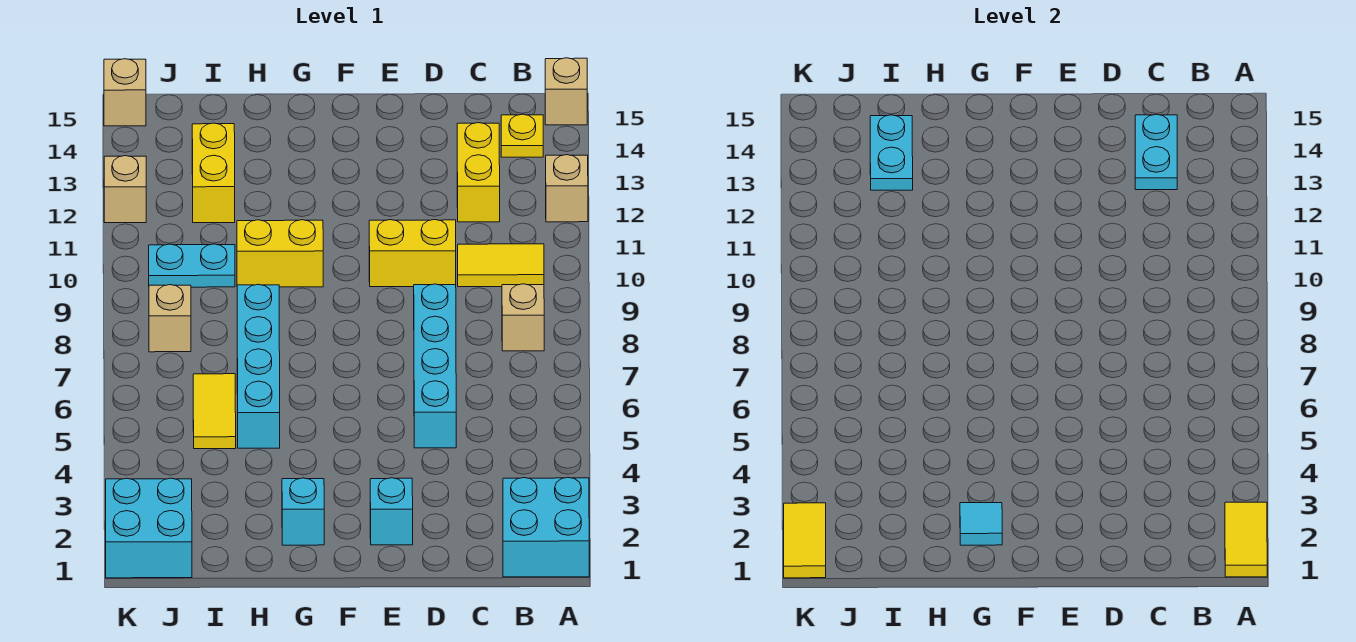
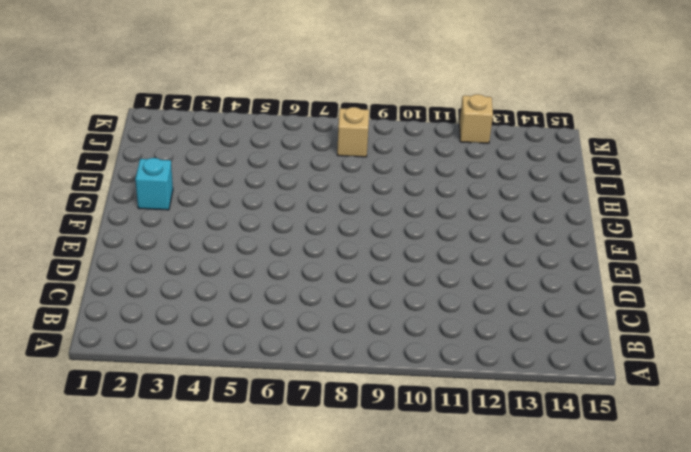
none -> cyan brick A1:B2 level 1
none -> tan brick A12 level 1
none -> tan brick A15 level 1

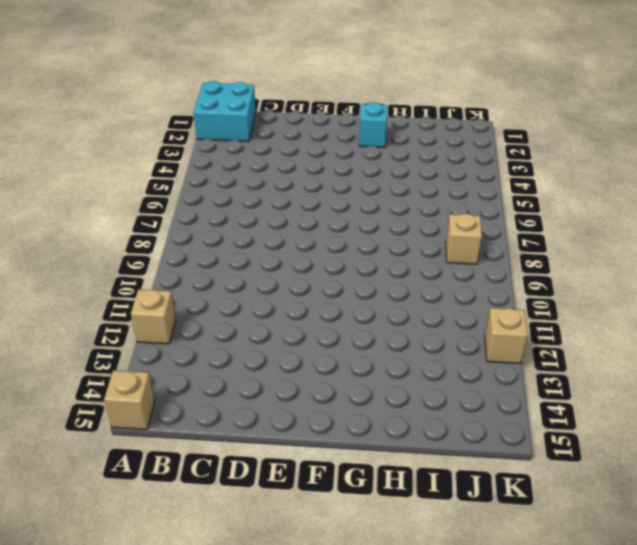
none -> tan brick B8 level 1
none -> yellow tile B10:C10 level 1
none -> yellow plate B14 level 1

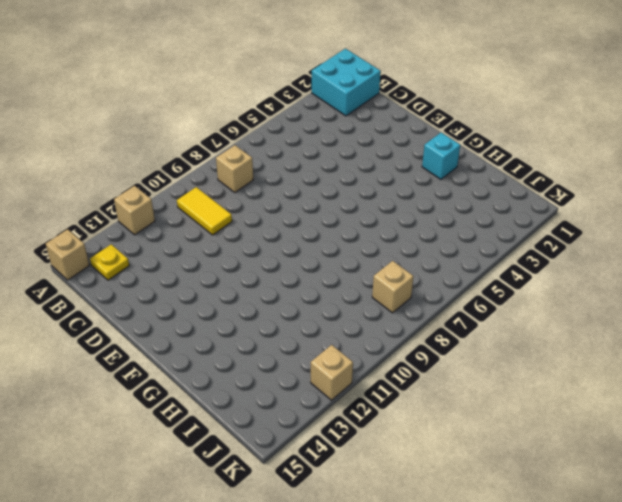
none -> yellow brick C12:C13 level 1
none -> cyan brick D5:D8 level 1
none -> yellow brick D10:E10 level 1

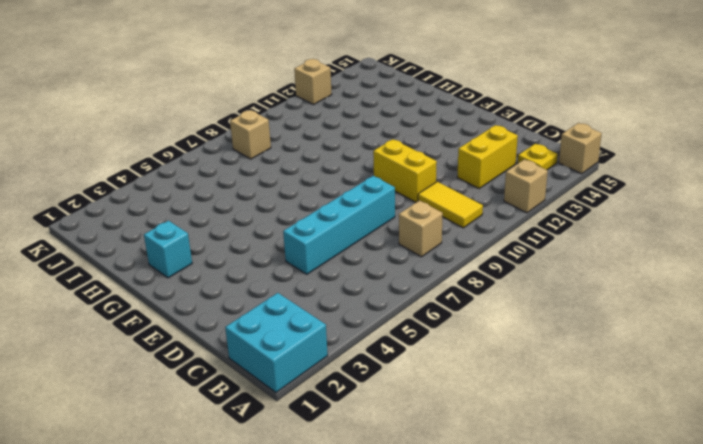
none -> cyan brick E2 level 1
none -> yellow brick G10:H10 level 1
none -> cyan brick H5:H8 level 1

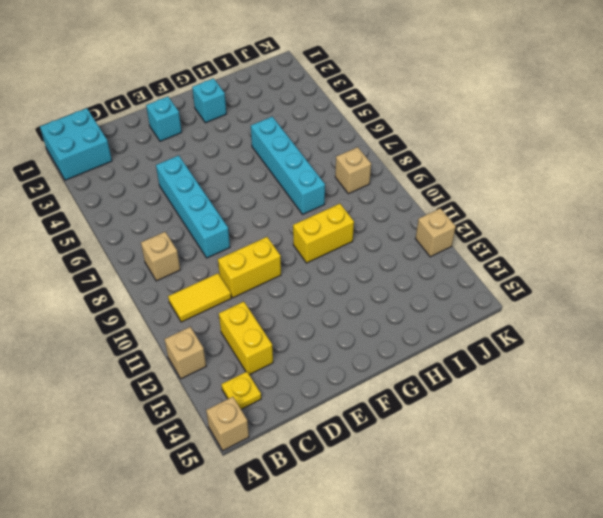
none -> yellow tile I5:I6 level 1
none -> cyan plate I10:J10 level 1
none -> yellow brick I12:I13 level 1

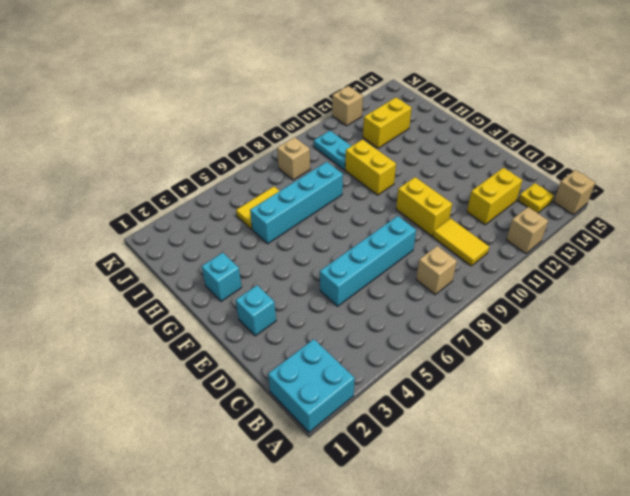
none -> cyan brick J1:K2 level 1
none -> tan brick K15 level 1
none -> yellow tile A1:A2 level 2

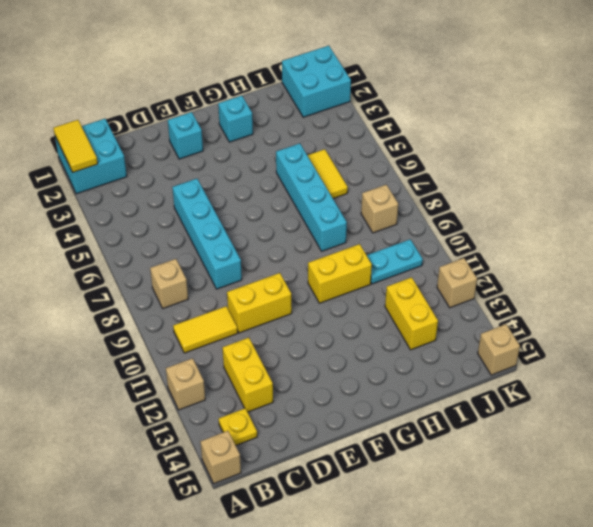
none -> cyan plate C13:C14 level 2
none -> cyan tile G2 level 2
none -> cyan plate I13:I14 level 2

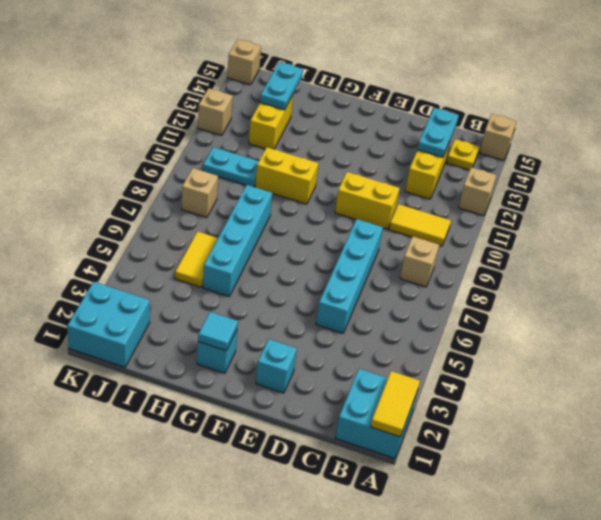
none -> yellow tile K1:K2 level 2

